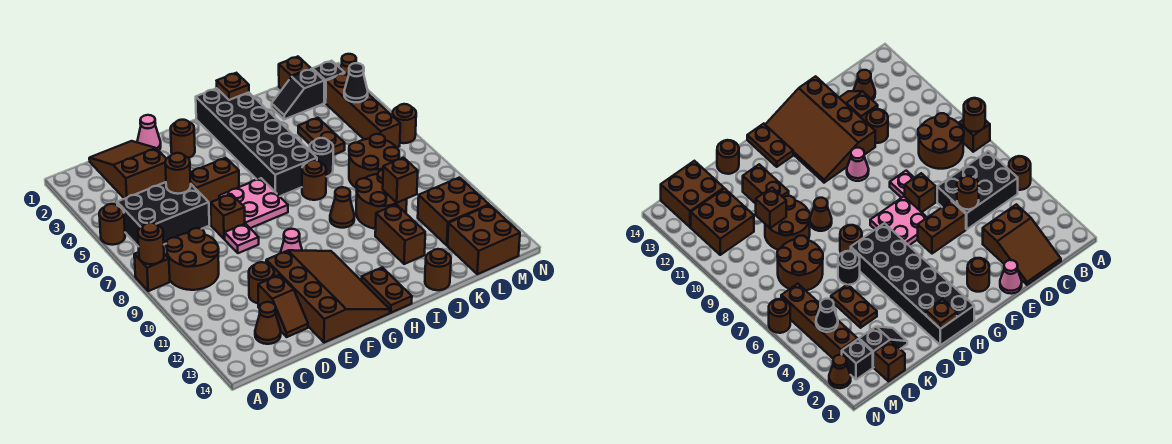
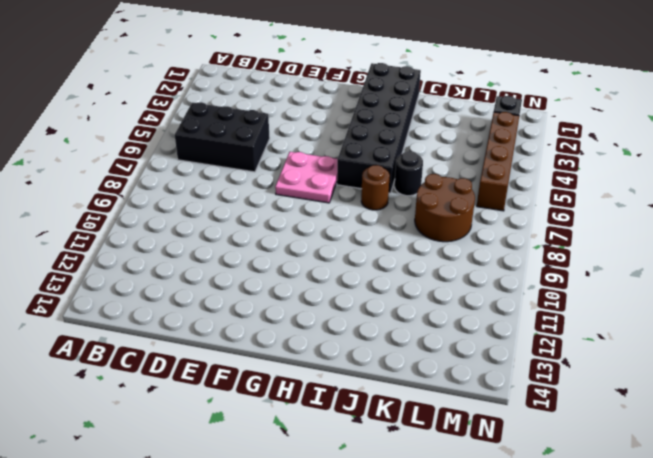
none -> brown round brick A5 level 1
none -> brown brick A8 level 1
none -> brown round brick B8:C9 level 1
none -> brown slope C1:D3 level 1 top 3

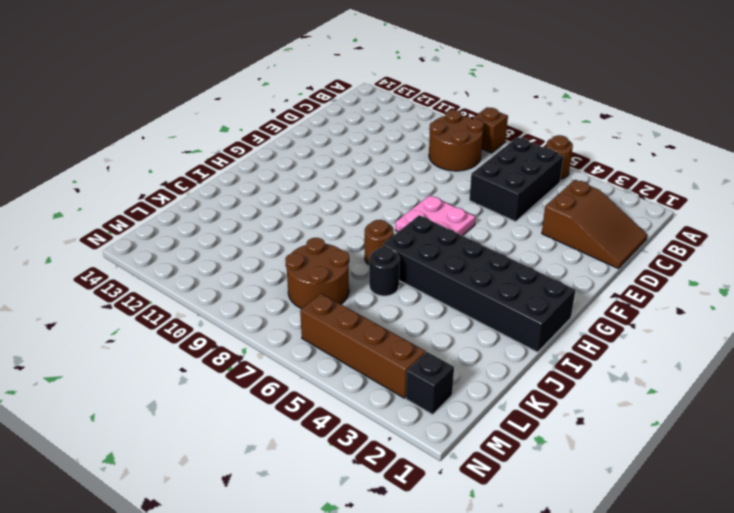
none -> brown cone C13 level 1
none -> brown round brick D11 level 1
none -> brown slope D12:D13 level 1 top 12
none -> pink cone E1 level 1

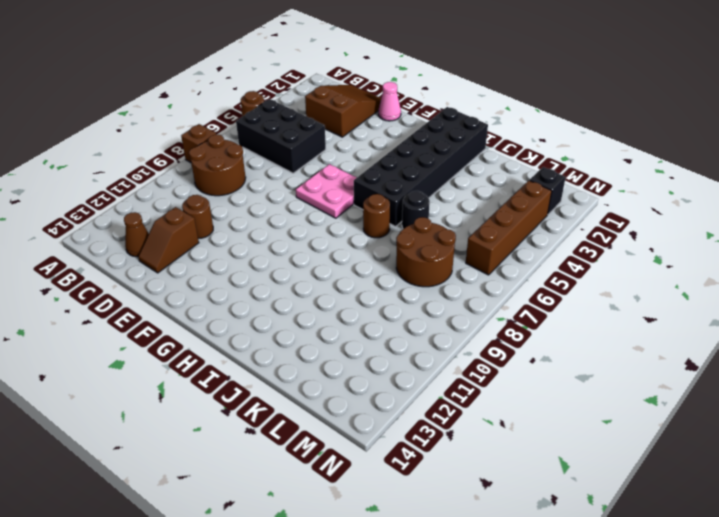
none -> brown brick E5:F5 level 1
none -> brown brick E7 level 1
none -> pink plate E8 level 1
none -> brown slope E11:G14 level 1 top E

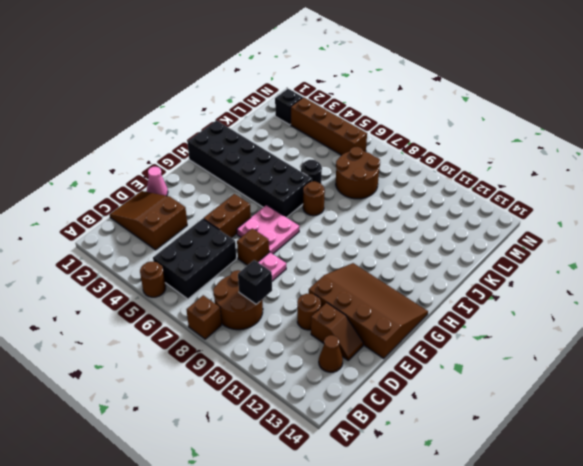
black brick C9 level 2 -> none
none -> brown round brick F2 level 1
none -> pink cone F10 level 1
none -> brown plate H13:H14 level 1
none -> brown cone I9 level 1

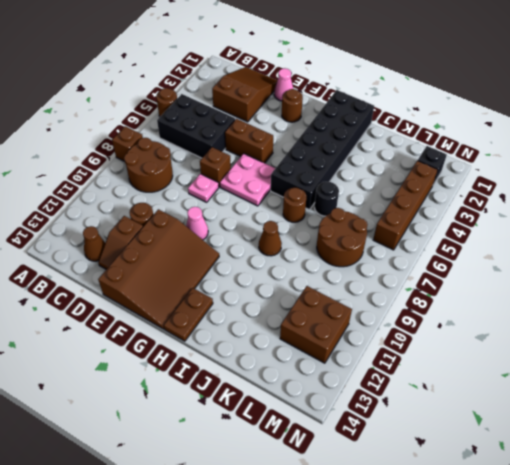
none -> brown round brick J9:K10 level 1
none -> brown brick J11:J12 level 1
none -> brown round brick J14 level 1
none -> black slope K2:L2 level 1 top L

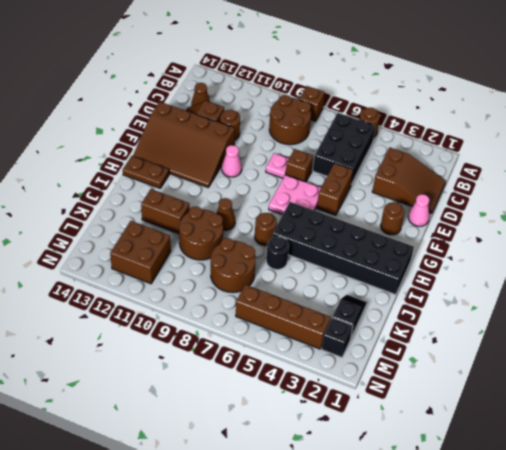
none -> brown round brick J14 level 1
none -> brown plate K4:K5 level 1
none -> brown brick L1 level 1
none -> brown brick L13:M14 level 1

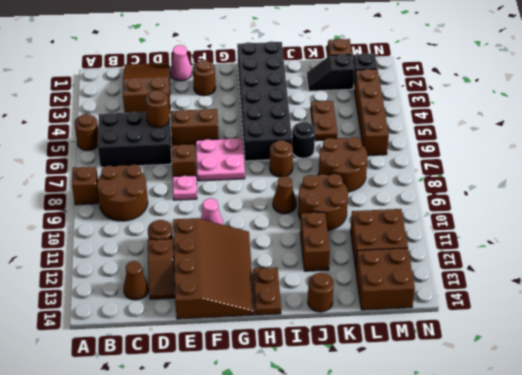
none -> brown cone N2 level 1
none -> brown round brick N6 level 1
none -> brown round brick A8 level 2
none -> brown plate I1 level 2

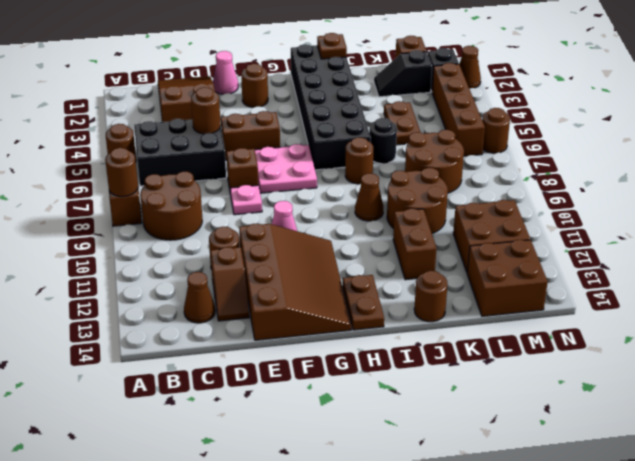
none -> brown brick K10 level 2
none -> black cone M4 level 2

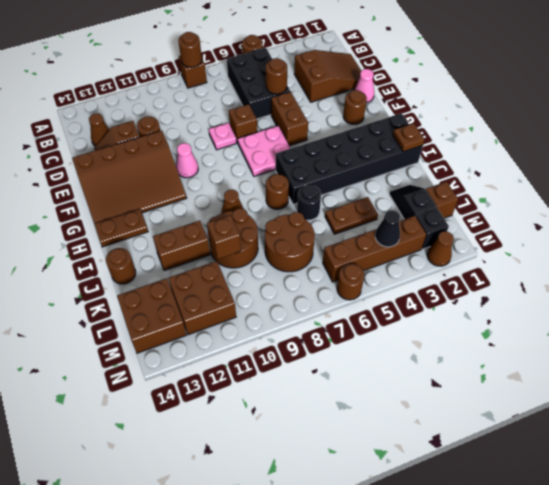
none -> brown round brick B8:C9 level 1

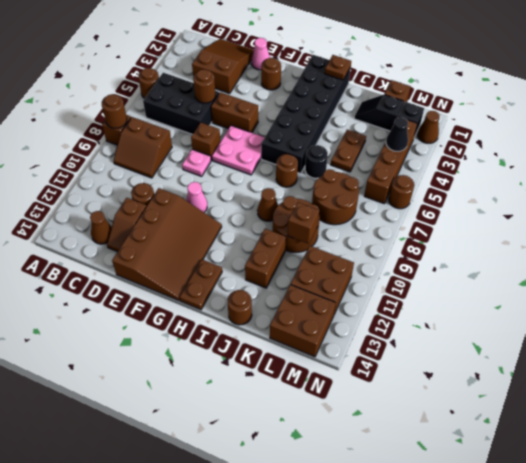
brown slope B8:C9 level 1 top 8 -> brown round brick B8:C9 level 1

